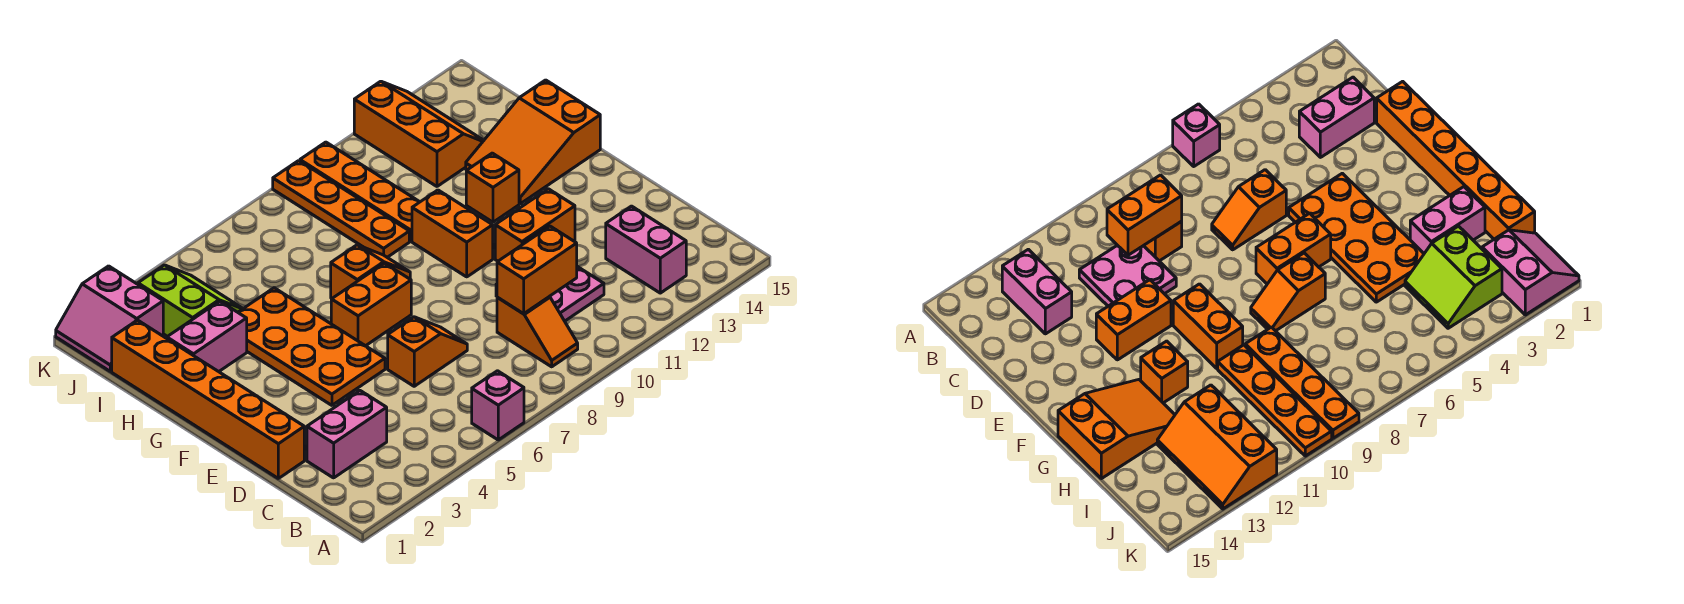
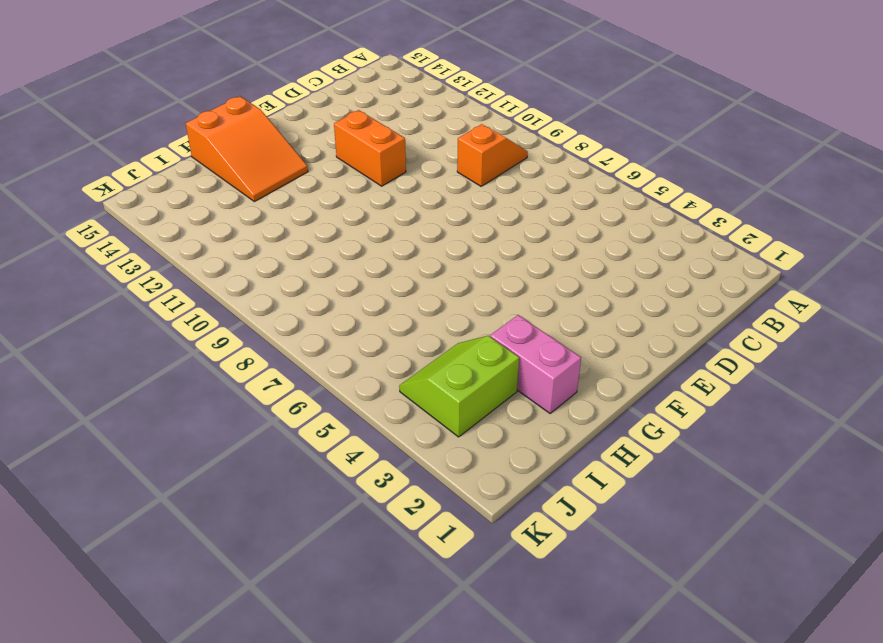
none -> pink brick A6 level 1
none -> pink brick B13:C13 level 1
none -> pink brick C2:C3 level 1

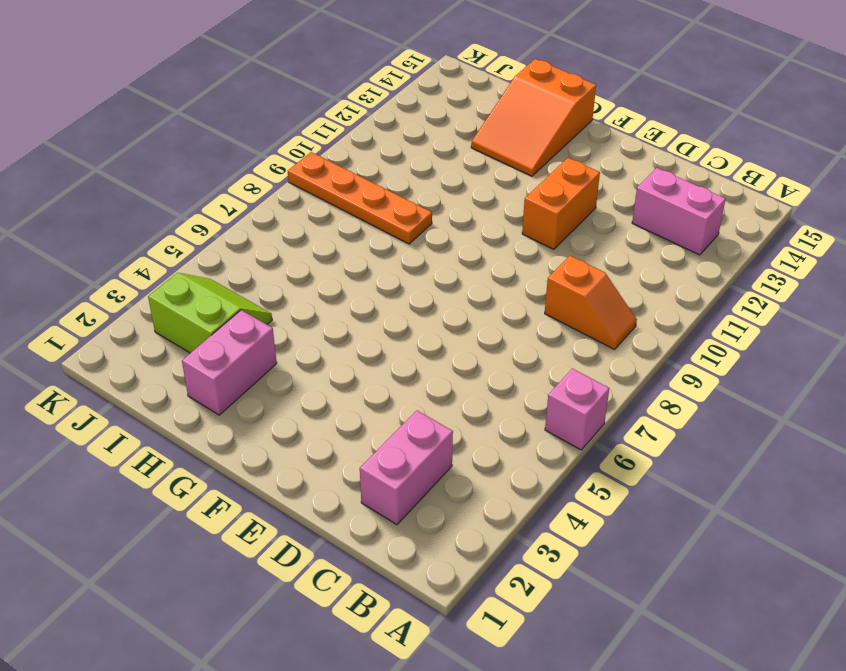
none -> pink plate C10:D11 level 1
none -> orange brick D1:I1 level 1
none -> orange slope D6:D7 level 1 top 6

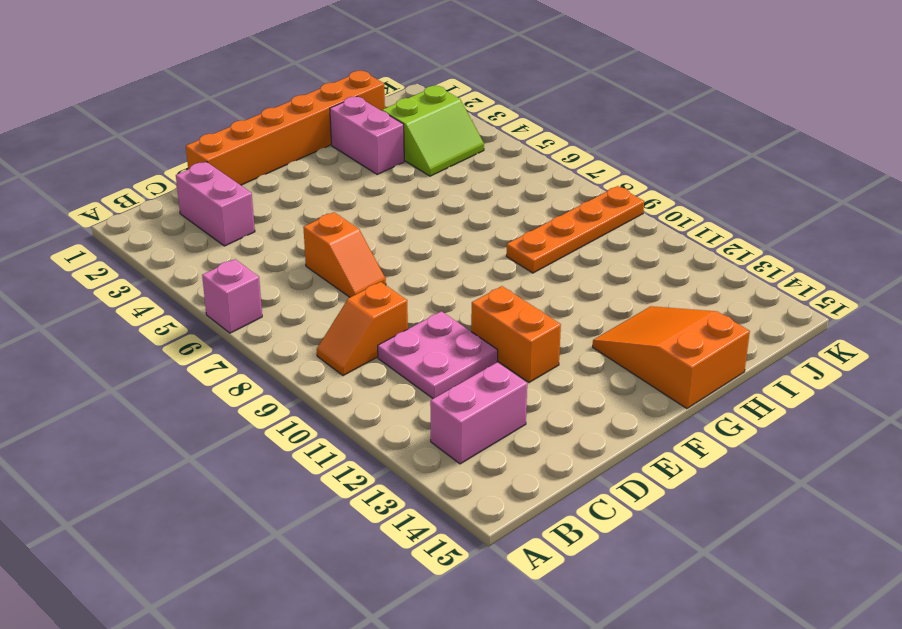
none -> orange plate E4:H5 level 1
none -> orange brick F6:F7 level 1
none -> orange brick F10:G10 level 1

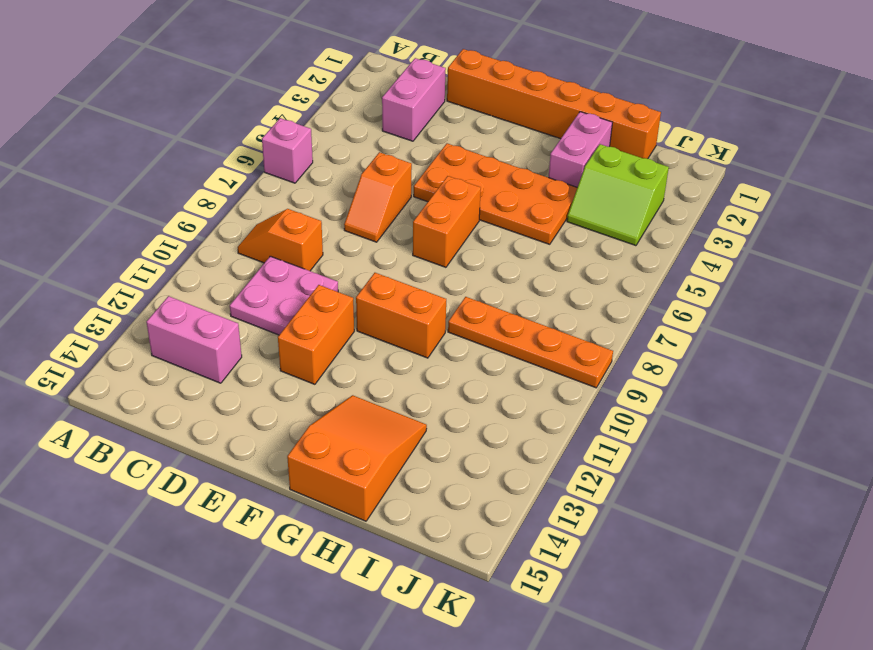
none -> orange slope G7:G8 level 1 top 7
none -> orange brick G12 level 1
none -> orange plate H10:K10 level 1

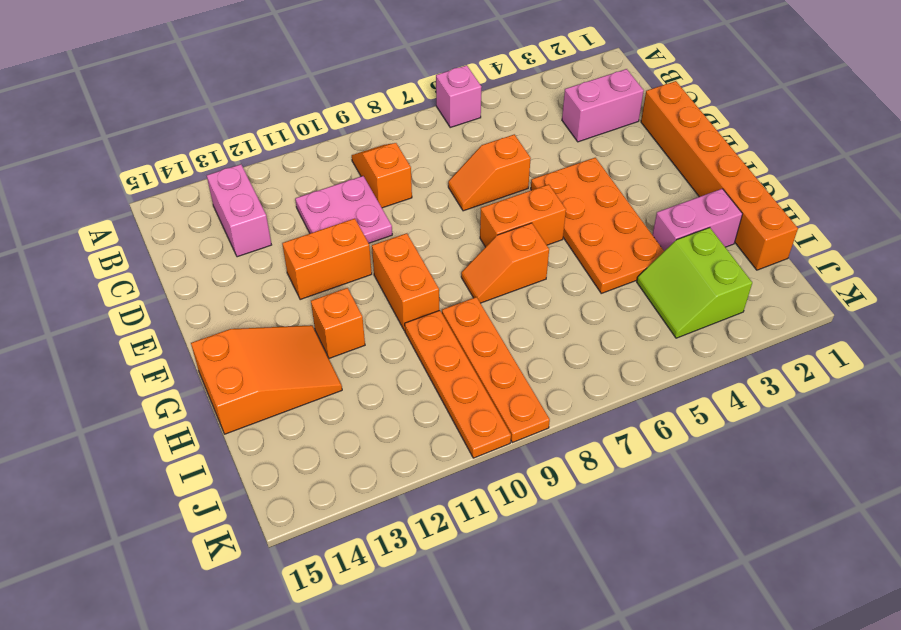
none -> orange slope I12:K13 level 1 top 12
none -> pink slope J1:K2 level 1 top 2
none -> orange brick C9:C10 level 2

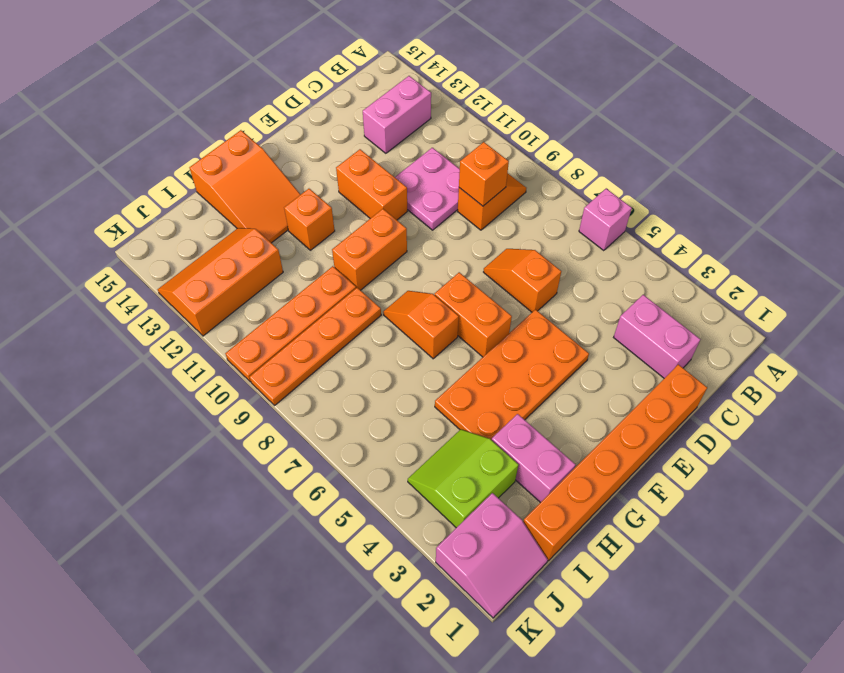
orange brick C9 level 2 -> orange brick C9:C10 level 2

